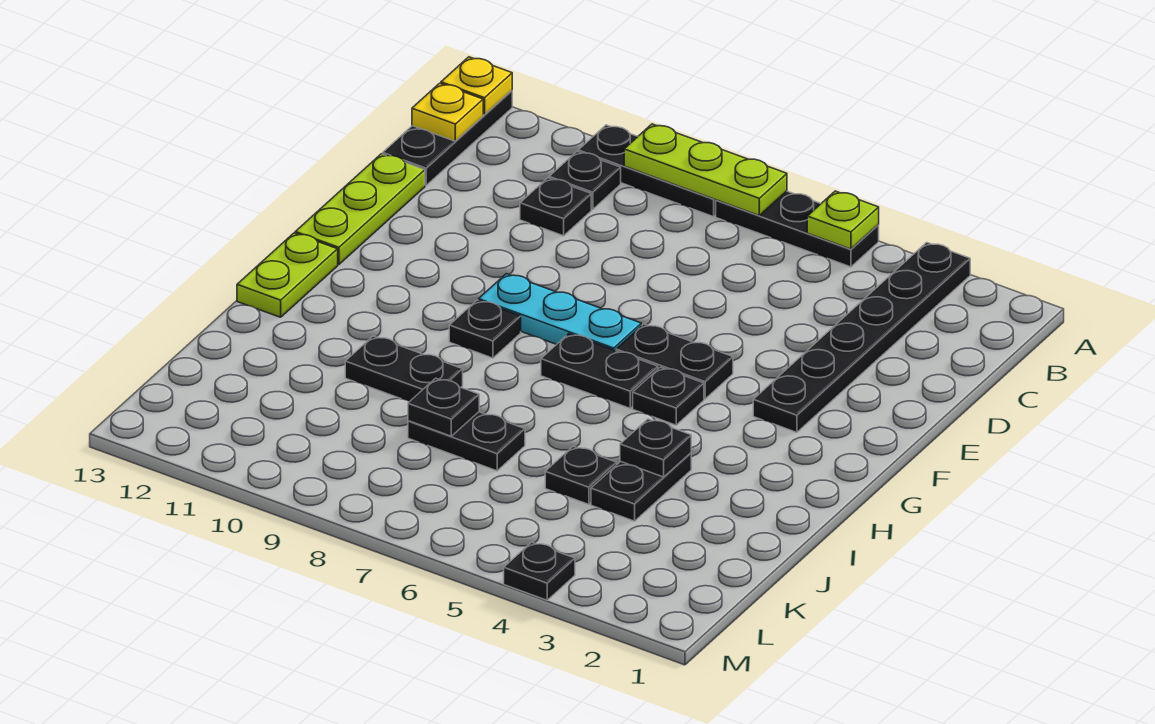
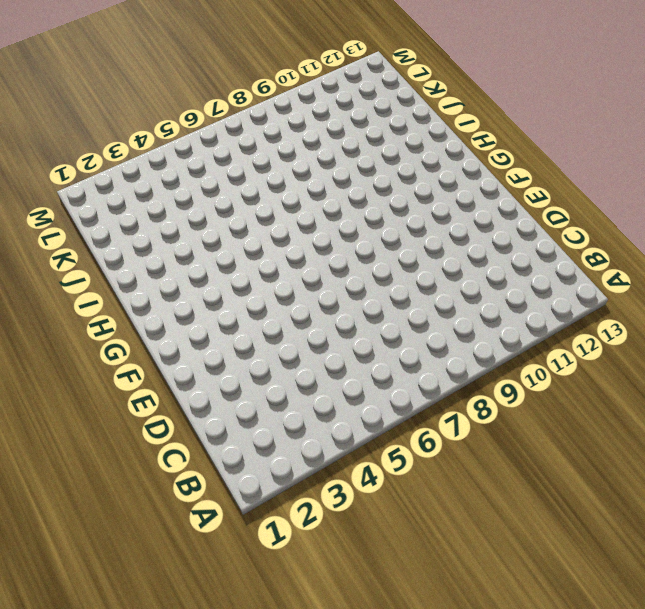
none -> black plate A3:F3 level 1
none -> black plate A5:A7 level 1
none -> black plate A8:A10 level 1

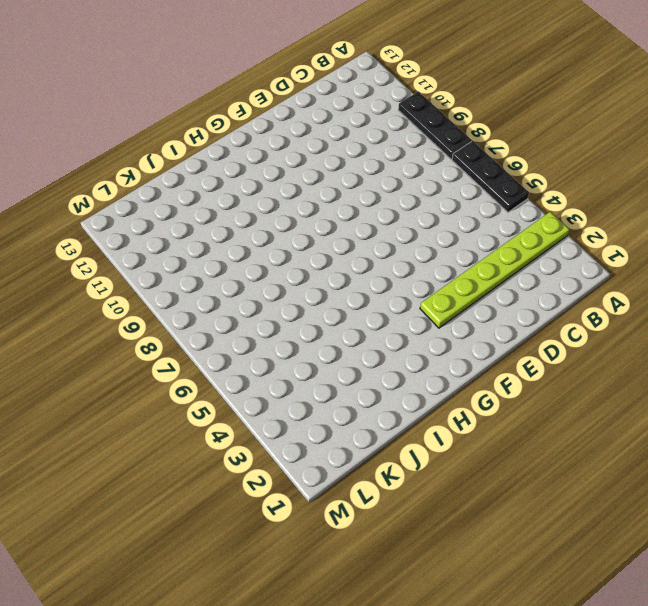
lime plate A3:F3 level 1 -> black plate A3:F3 level 1
none -> black plate A13:C13 level 1
none -> black plate B10 level 1
none -> black plate C10 level 1

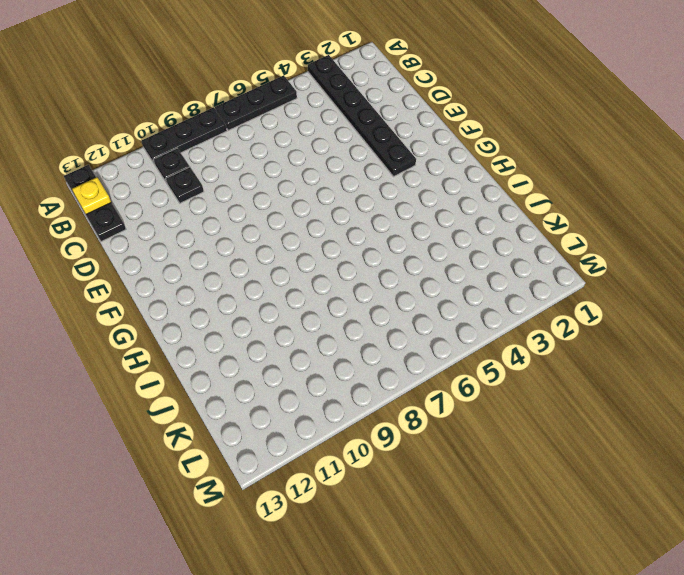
none -> lime plate D13:F13 level 1
none -> black plate F5:F6 level 1
none -> cyan plate F7:F9 level 1

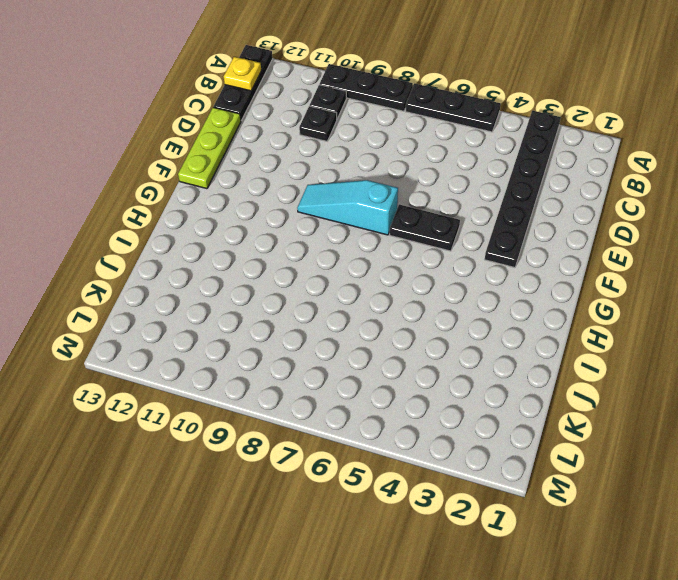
cyan slope F7:F9 level 1 top 7 -> cyan plate F7:F9 level 1
none -> black plate G5 level 1
none -> black plate G6:G7 level 1
none -> black plate G9 level 1

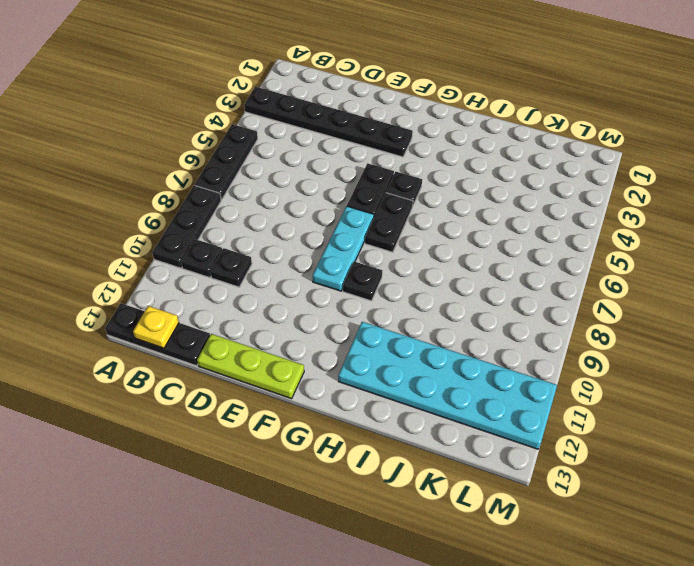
cyan plate H11:M12 level 1 -> none
none -> lime plate G13:H13 level 1
none -> black plate I4:J4 level 1
none -> black plate I9:I10 level 1

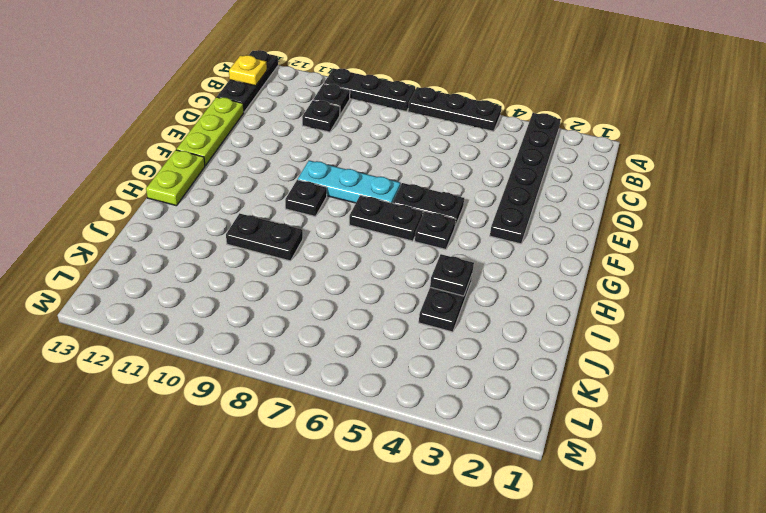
none -> black plate J5 level 1
none -> black plate J7:J8 level 1
none -> black plate M4 level 1

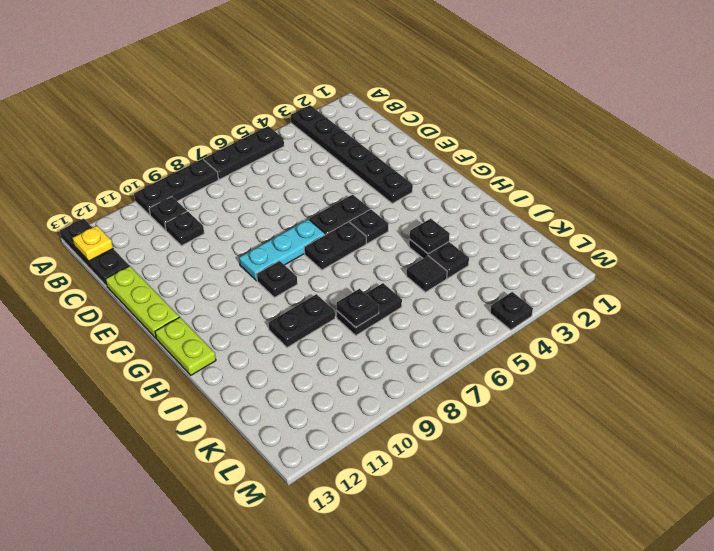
black tile J5 level 1 -> black plate J5 level 1
none -> lime plate A5 level 2
none -> lime plate A7:A9 level 2
none -> yellow plate A13 level 2

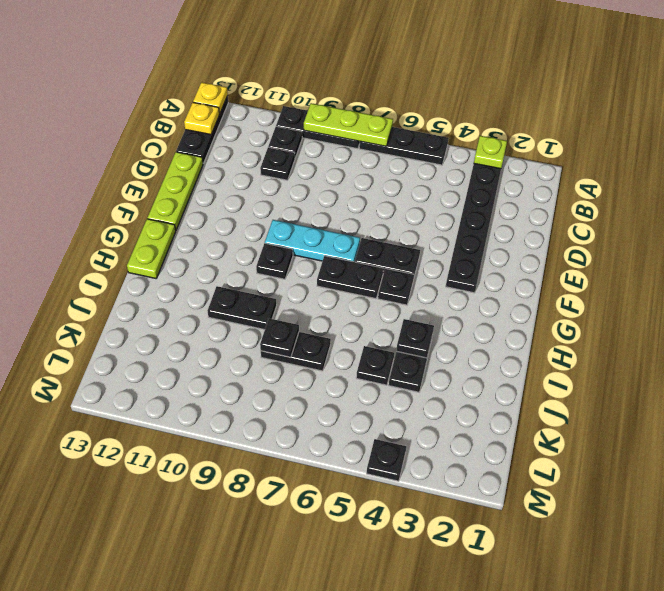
lime plate A3 level 2 -> lime plate A5 level 2

